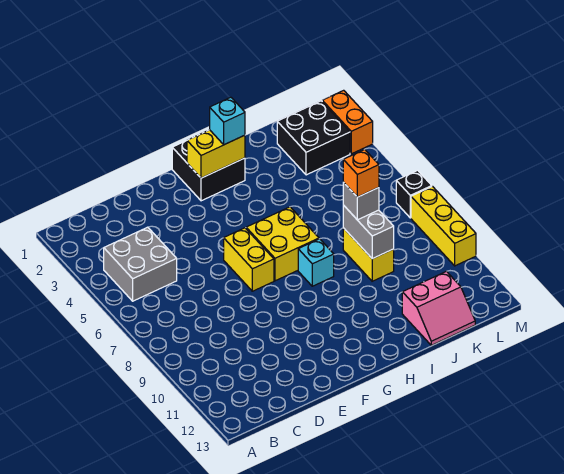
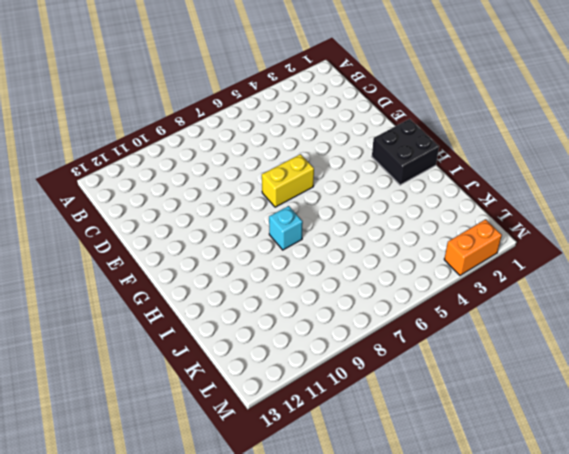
none -> grey brick B4:C5 level 1
none -> yellow brick G6:H7 level 1
none -> yellow brick J8:J9 level 1

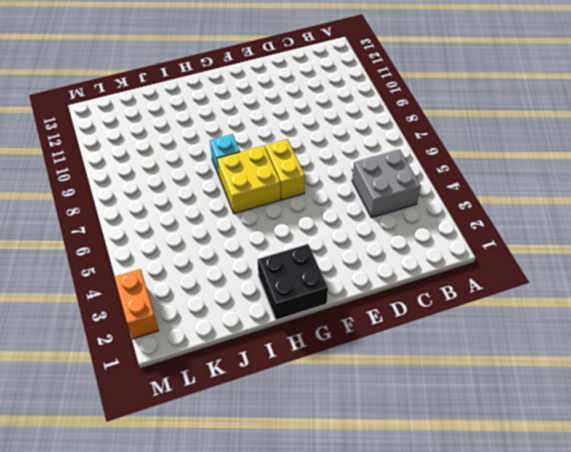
none -> yellow brick J8:J9 level 1
none -> pink slope J12:K13 level 1 top 12
none -> black brick K2:L3 level 1

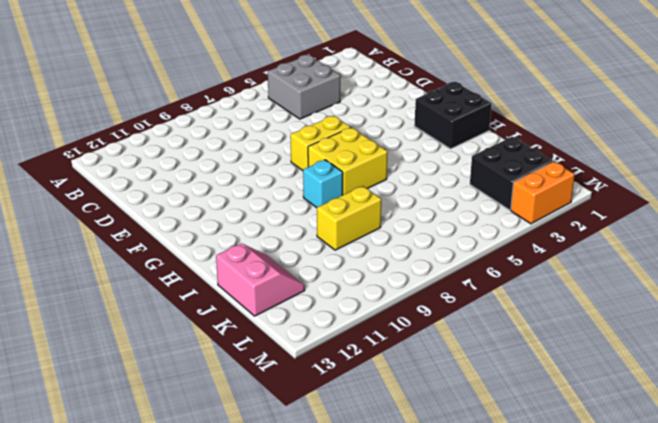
pink slope J12:K13 level 1 top 13 -> pink slope J12:K13 level 1 top 12
none -> black brick M7 level 1
none -> yellow brick M8:M10 level 1
none -> yellow brick G2:H2 level 2

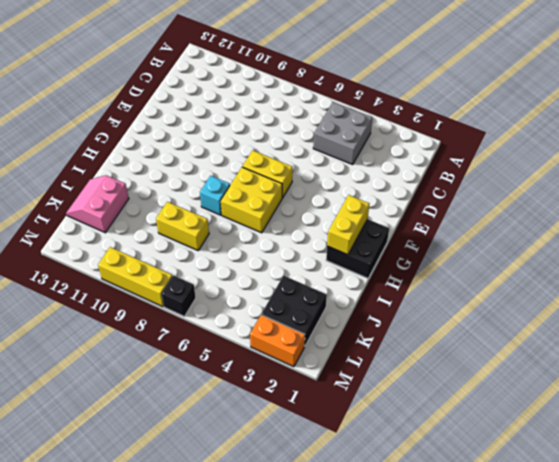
none -> grey brick J8:J9 level 2
none -> cyan brick H2 level 3
none -> grey brick J8 level 3

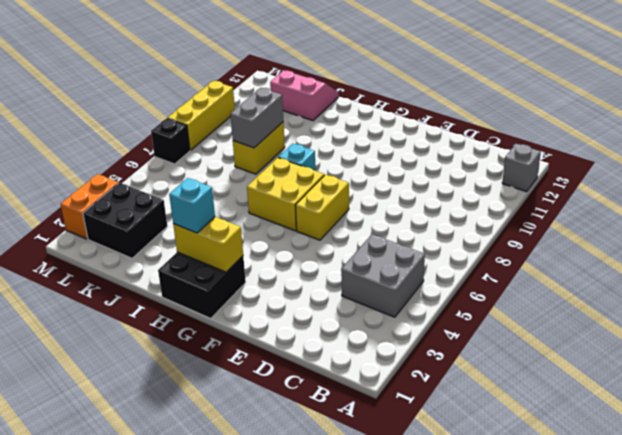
grey brick A12 level 1 -> grey brick J8 level 3
none -> orange brick J8 level 4

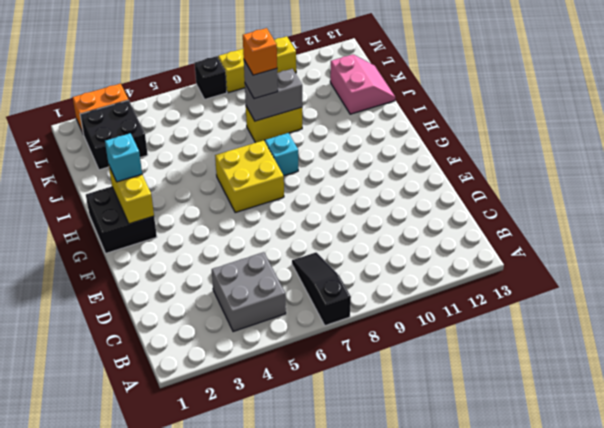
black slope A7:C7 level 1 top A -> none
none -> yellow brick F6:F7 level 1

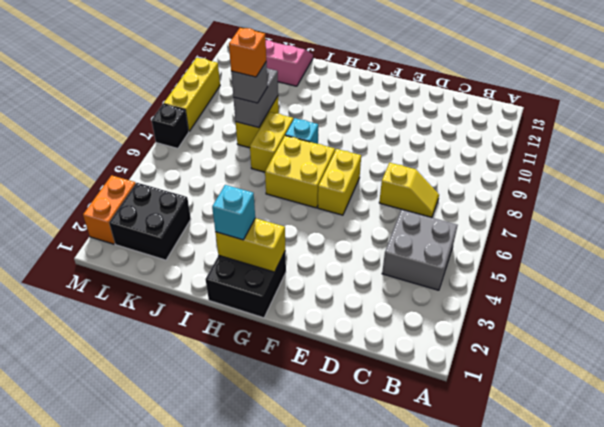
yellow slope C7:D7 level 1 top D -> none
yellow brick I7:I8 level 1 -> none

